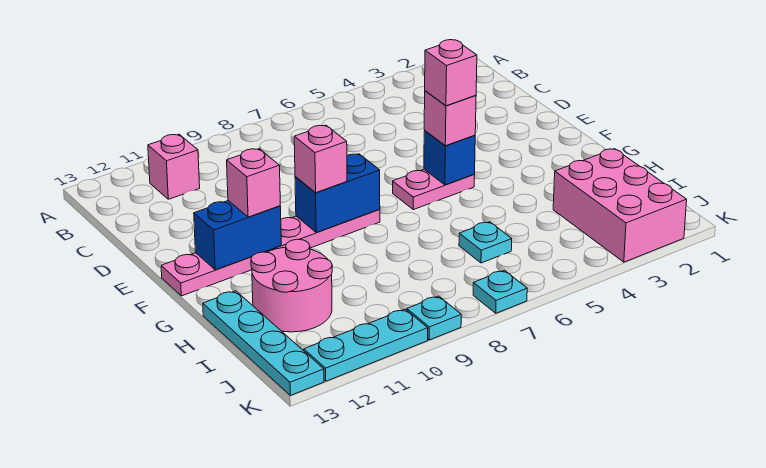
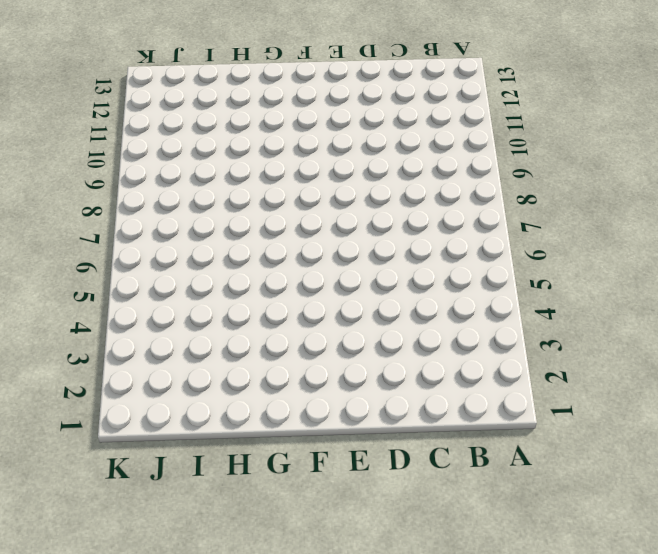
none -> pink brick B11 level 1
none -> pink plate F5:F6 level 1
none -> pink plate F8:F13 level 1

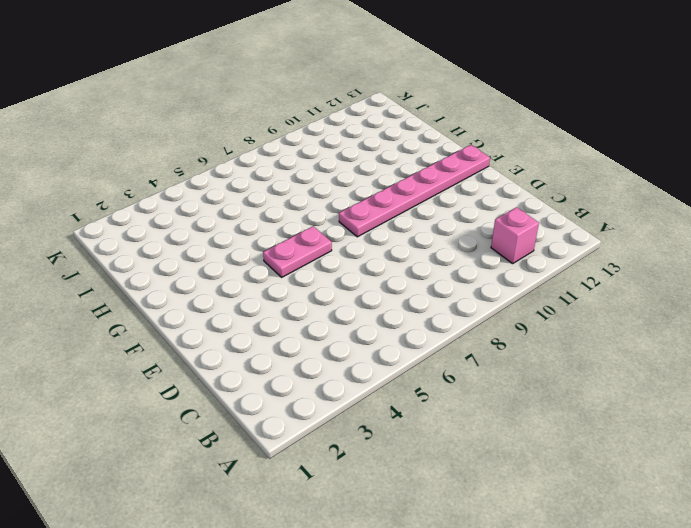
none -> pink round brick H11:I12 level 1
none -> cyan plate H13:K13 level 1
none -> pink brick I2:K3 level 1

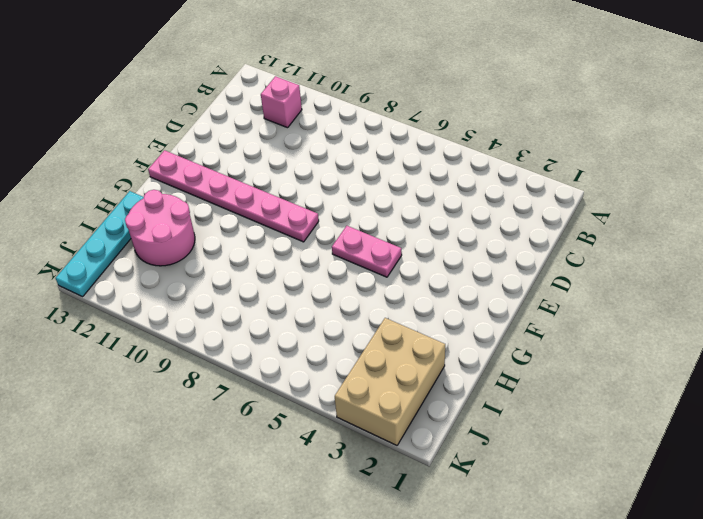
tan brick I2:K3 level 1 -> pink brick I2:K3 level 1
none -> cyan plate I6 level 1
none -> cyan plate K7 level 1
none -> cyan plate K9 level 1

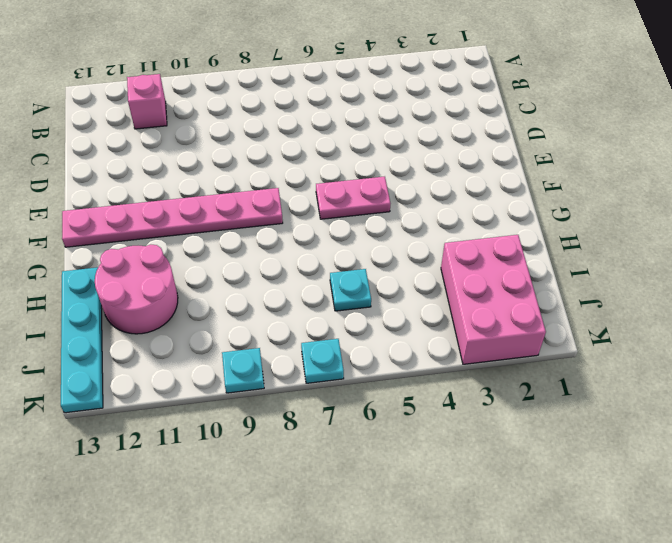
none -> cyan plate K10:K12 level 1
none -> blue brick F5 level 2
none -> blue brick F8:F9 level 2

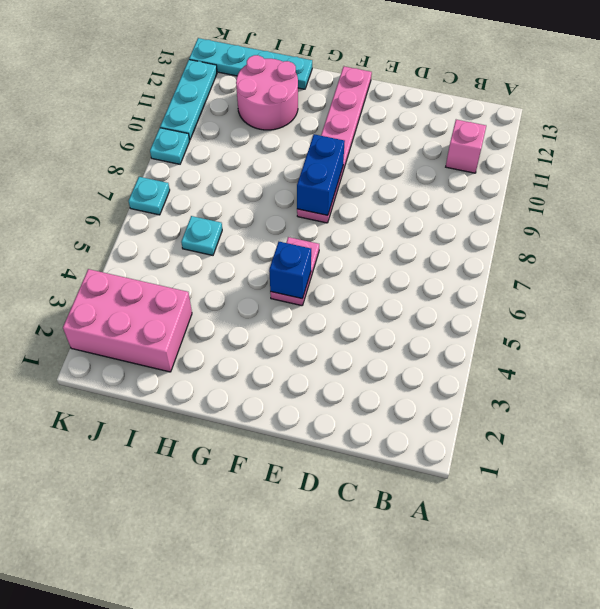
none -> blue brick F11:F12 level 2
none -> pink brick F5 level 3
none -> pink brick F9 level 3

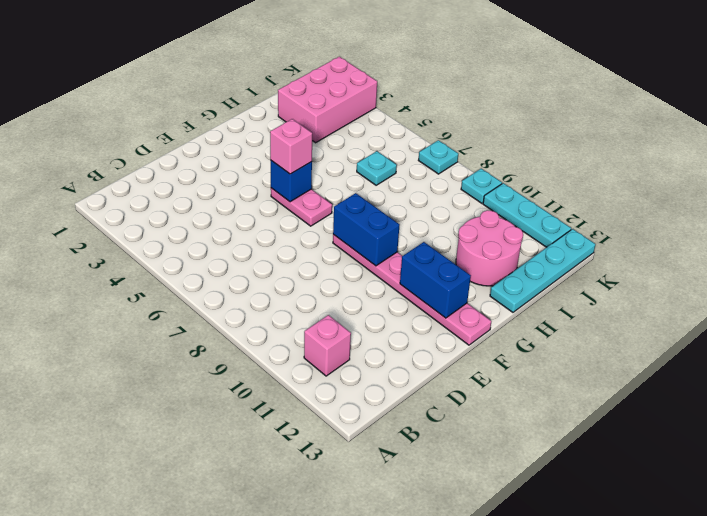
none -> pink brick F9 level 3
none -> pink brick F11 level 3
none -> pink brick F5 level 4

